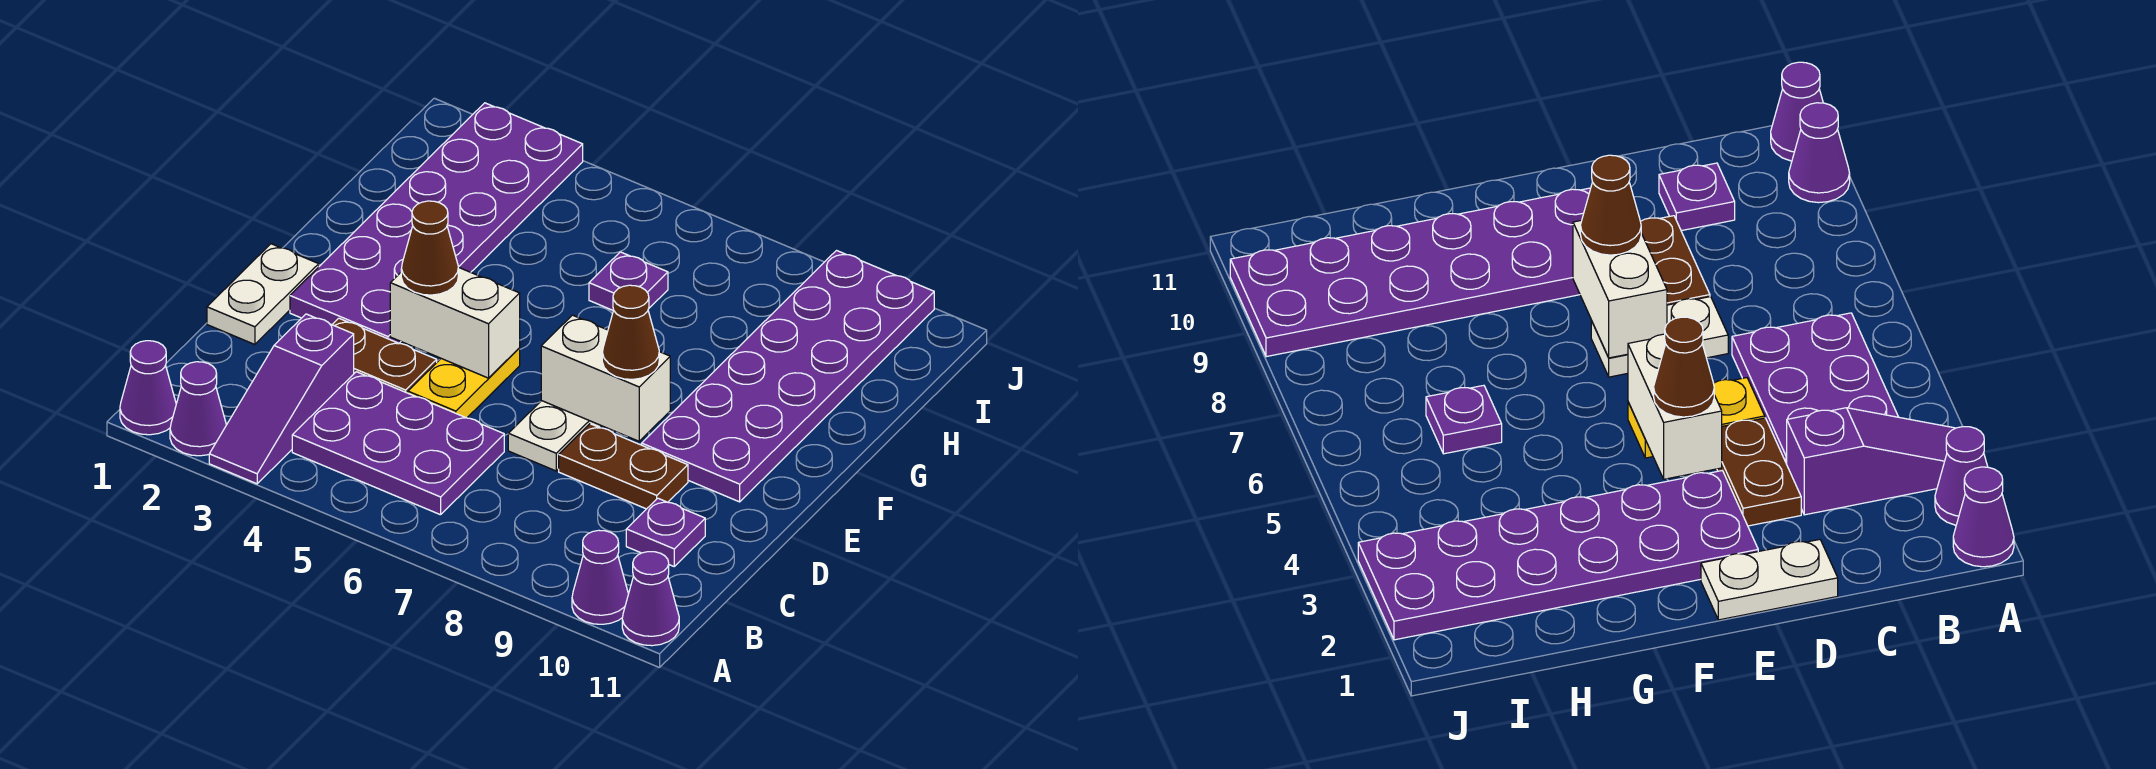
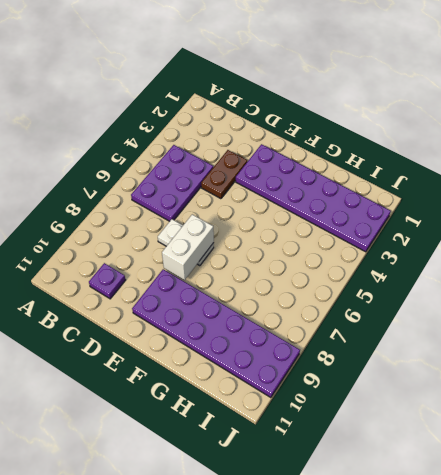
none -> purple cone A1 level 1
none -> purple cone A2 level 1
none -> purple slope A3:C3 level 1 top C

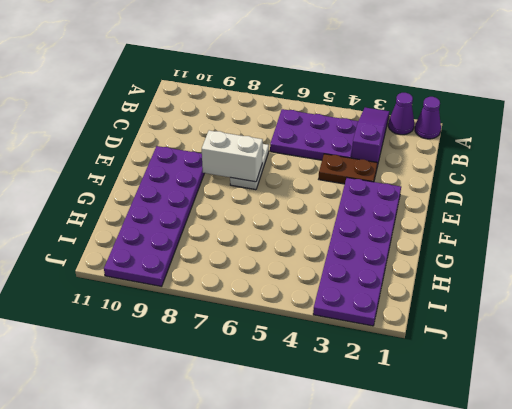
none -> purple cone A10 level 1
none -> purple cone A11 level 1
none -> purple plate C10 level 1

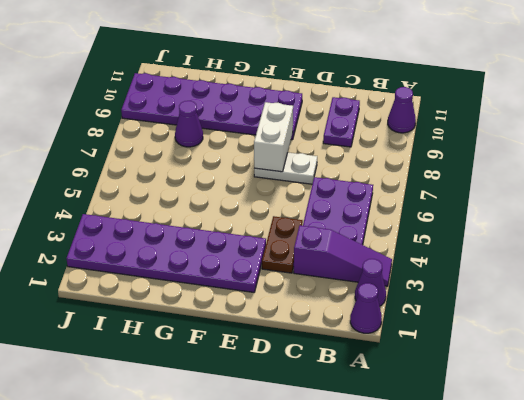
purple plate C9:C10 level 1 -> purple plate C10 level 1
purple cone H8 level 1 -> purple cone A11 level 1
none -> white plate D1:E1 level 1
none -> yellow plate D5:E5 level 1
none -> brown plate D8:D9 level 1

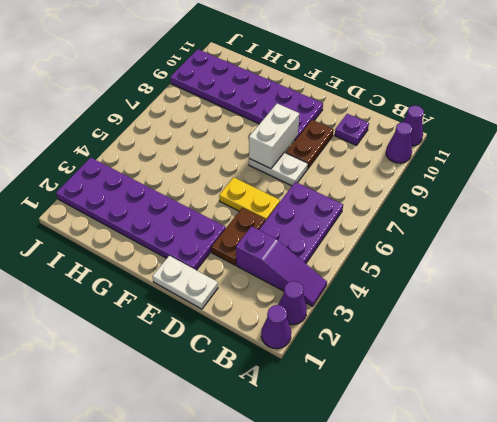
none -> purple plate H6 level 1
none -> white brick E4:E5 level 2
none -> brown cone E4 level 3

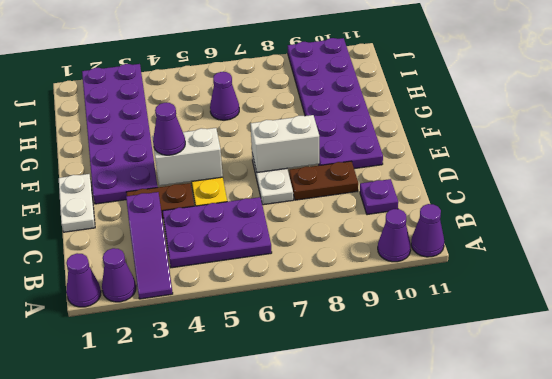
purple cone E4 level 3 -> brown cone E4 level 3
purple cone H6 level 1 -> purple plate H6 level 1
none -> brown cone E8 level 3

